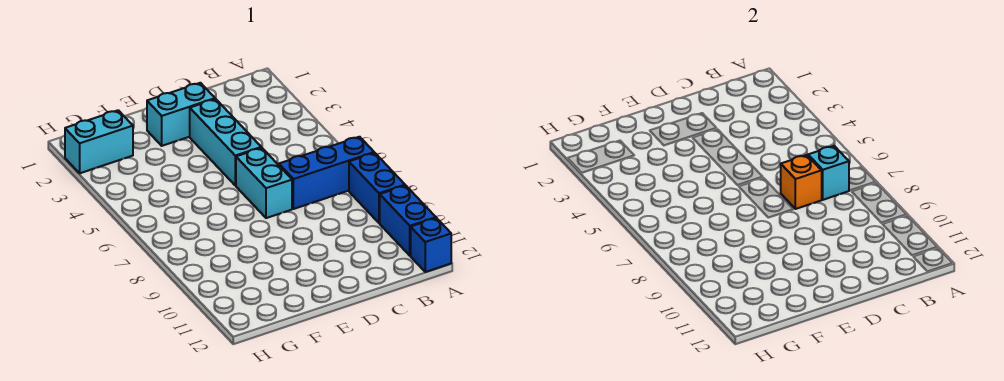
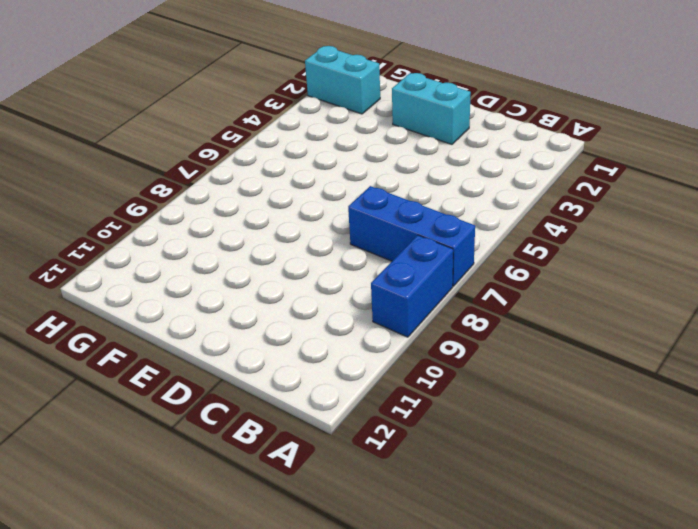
none -> blue brick A10:A11 level 1
none -> blue brick A12 level 1

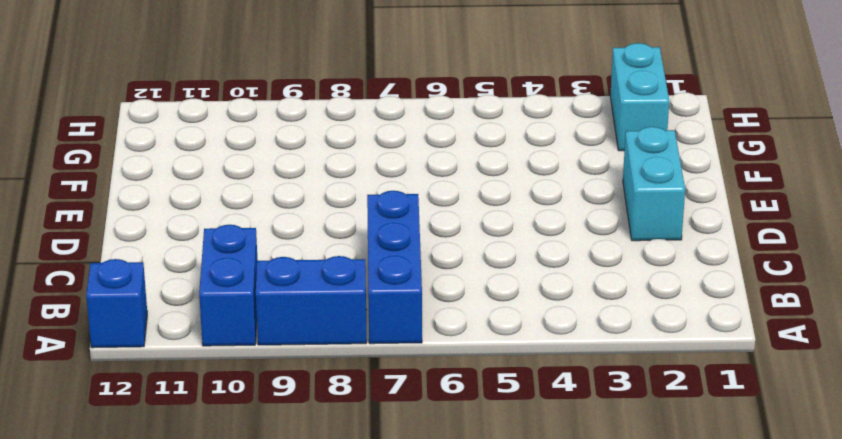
blue brick A10:B10 level 1 -> blue brick A10:A11 level 1
none -> cyan brick D3:D5 level 1
none -> cyan brick D6:D7 level 1

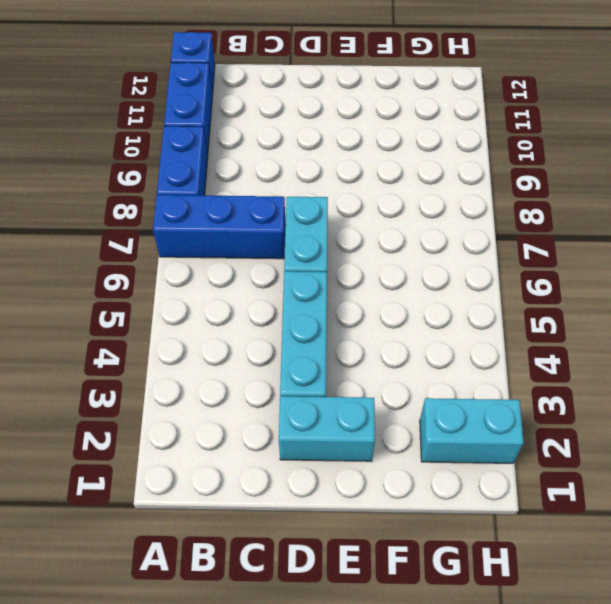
none -> cyan brick B7 level 2
none -> orange brick C7 level 2

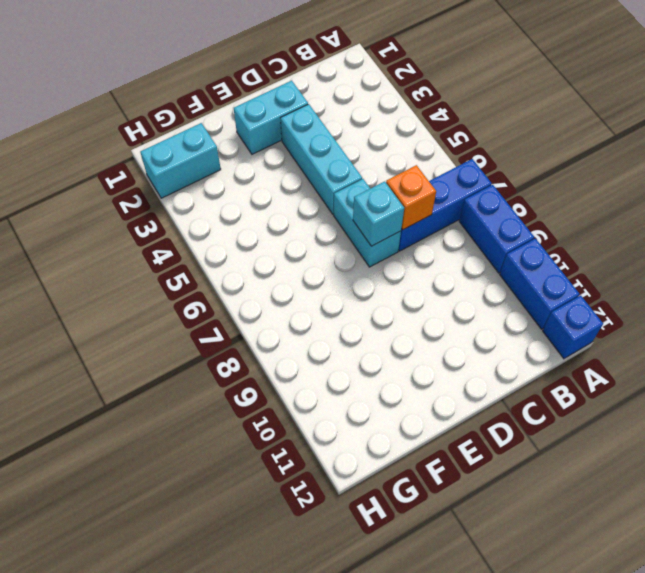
cyan brick D7 level 2 -> cyan brick B7 level 2

